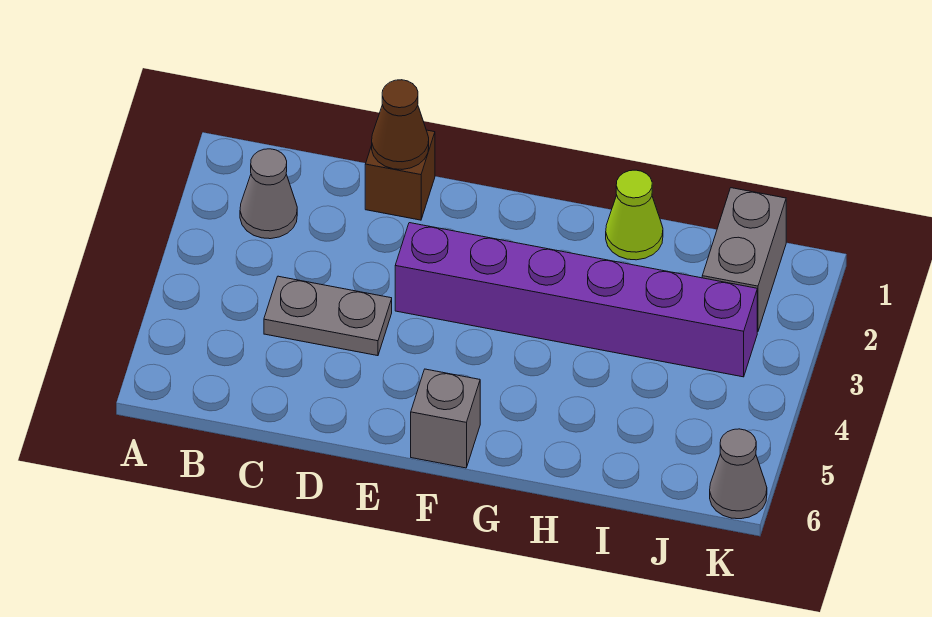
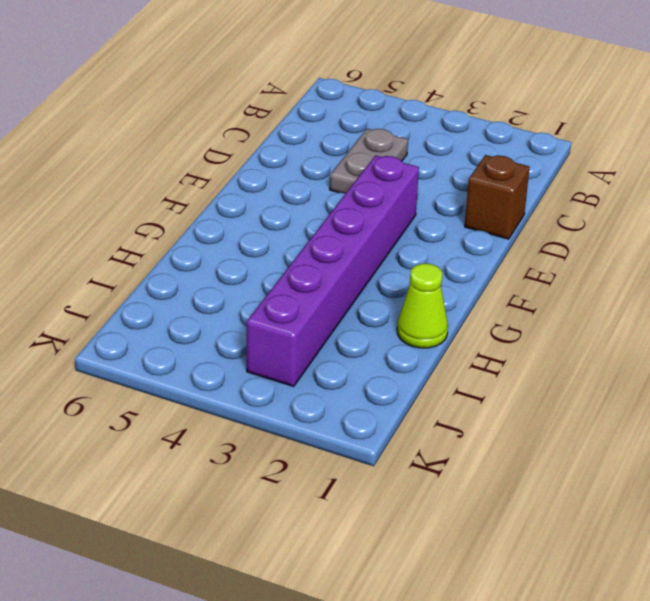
none -> grey cone B2 level 1
none -> grey brick F6 level 1

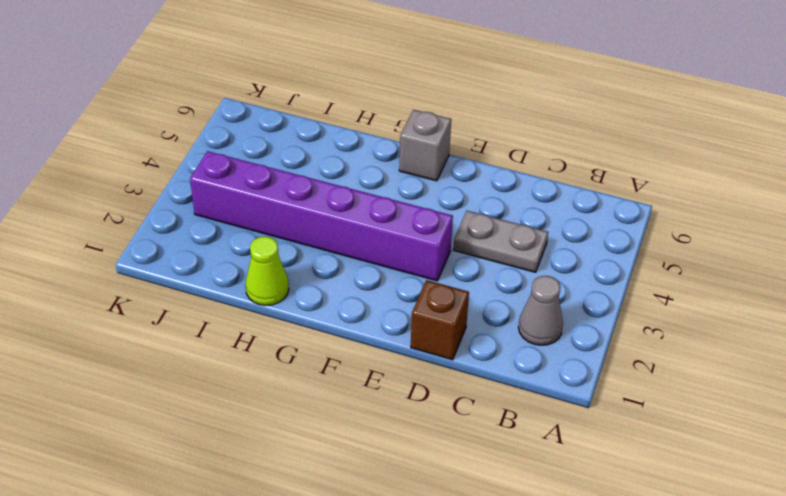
none -> grey brick J1:J2 level 1
none -> grey cone K6 level 1

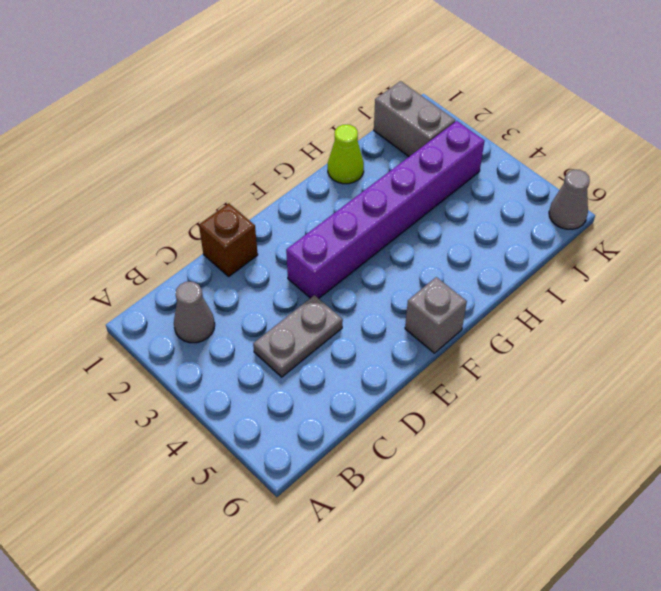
none -> brown cone D1 level 2

